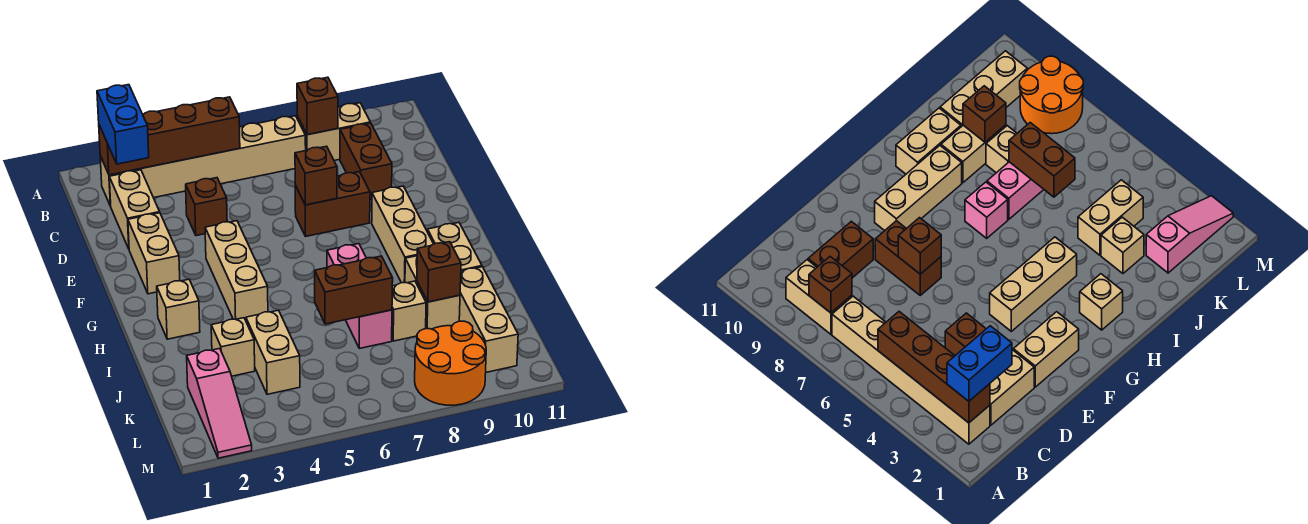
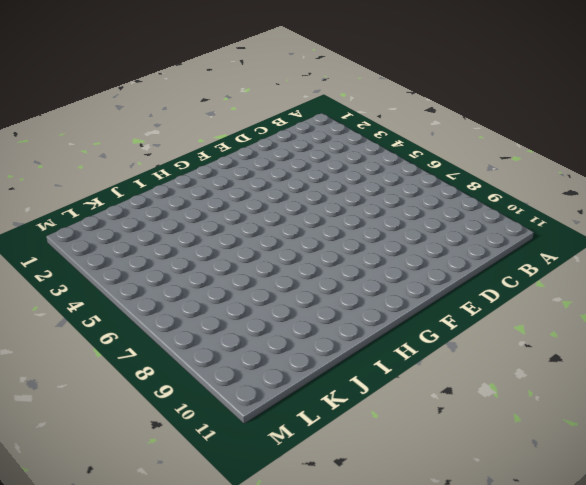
none -> tan brick B2:B7 level 1
none -> tan brick B8:B9 level 1
none -> tan brick C2:D2 level 1

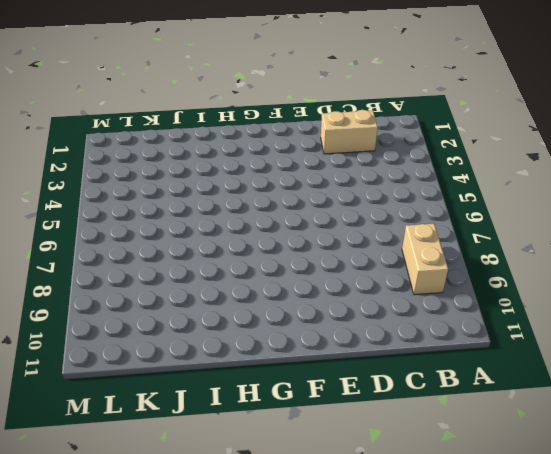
none -> tan brick B2:B7 level 1
none -> brown brick C9:D9 level 1
none -> brown brick D4 level 1

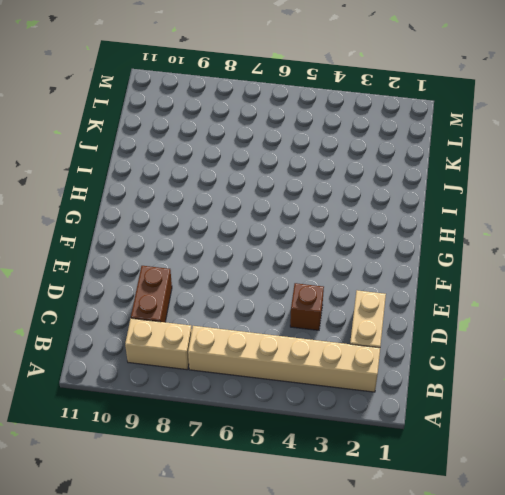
none -> tan brick E2:F2 level 1
none -> brown brick E7:E8 level 1
none -> tan brick F4:H4 level 1

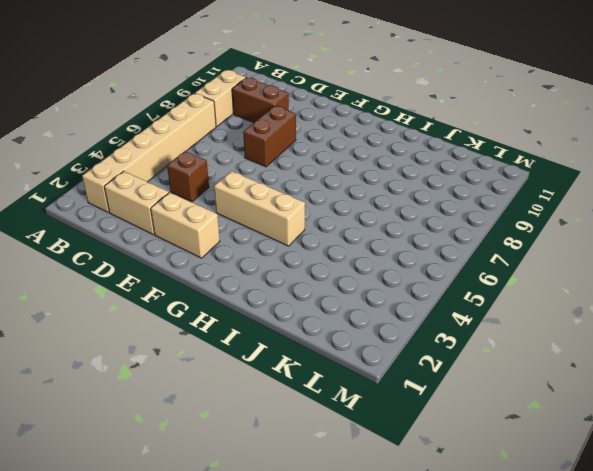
none -> tan brick F9:H9 level 1
none -> tan brick H2 level 1
none -> pink brick H7 level 1

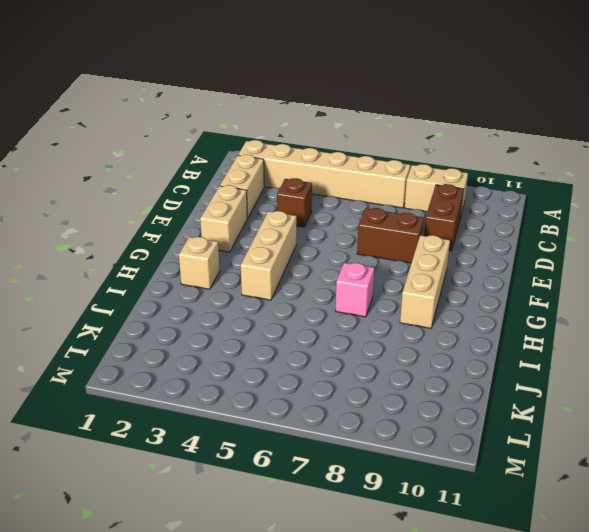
none -> tan brick H10:I10 level 1
none -> pink brick I7:J7 level 1
none -> tan brick I9:J9 level 1

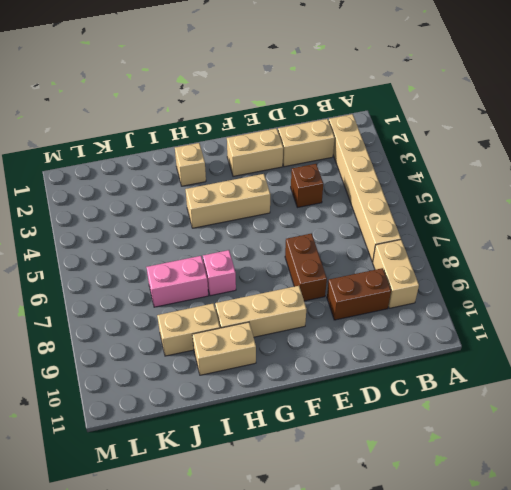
none -> tan brick J3 level 1
none -> tan brick J4:K4 level 1
none -> tan brick J8 level 1

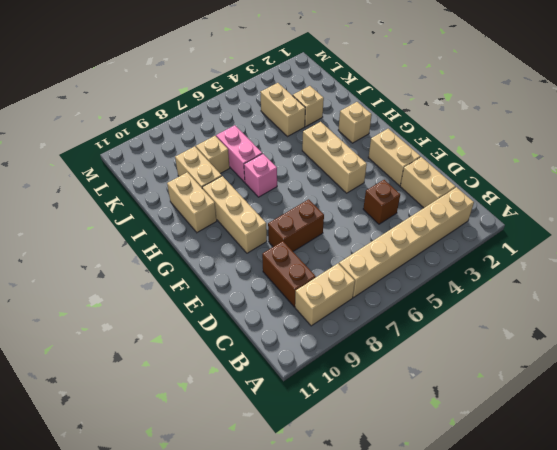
none -> tan brick J10:L10 level 1
none -> pink slope K2:M2 level 1 top K
none -> orange round brick L8:M9 level 1

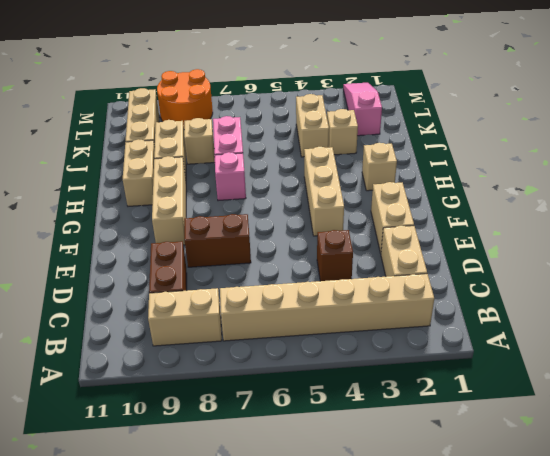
none -> brown brick B2:B5 level 2
none -> brown brick B8 level 2
none -> brown brick E7 level 2

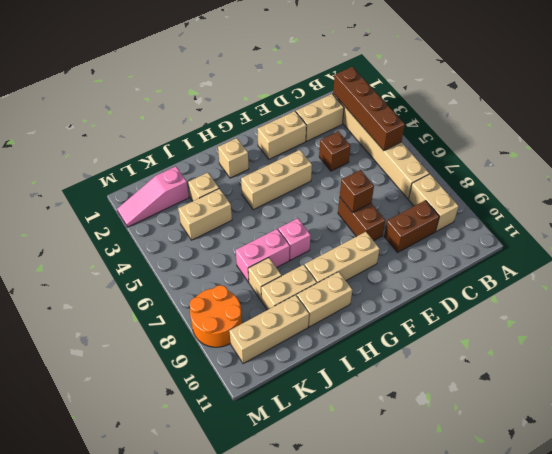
none -> brown brick B8 level 2
none -> brown brick J6:J7 level 2
none -> brown brick J9 level 2

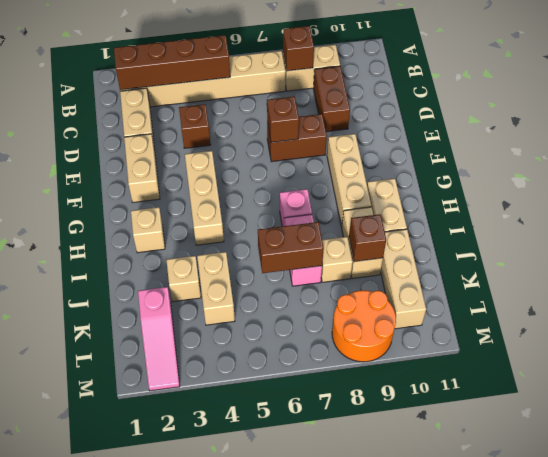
none -> blue brick B2:C2 level 3

